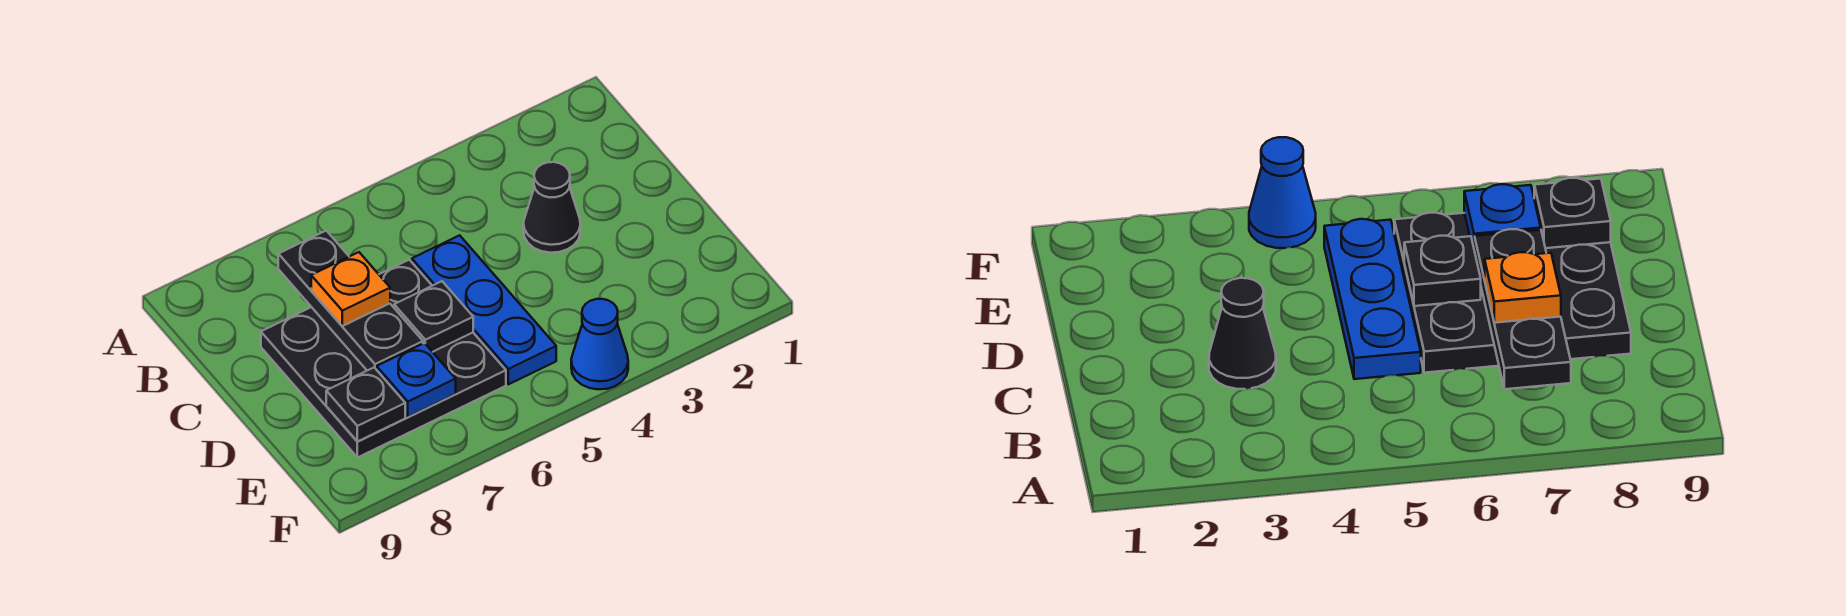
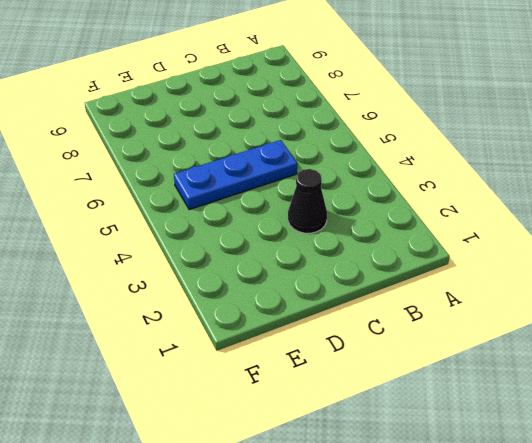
none -> black plate C6:E8 level 1
none -> blue cone F4 level 1

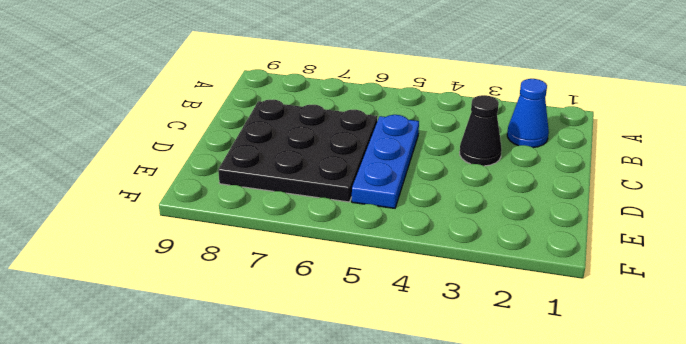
blue cone B2 level 1 -> blue cone F4 level 1
none -> black plate B7:D7 level 2
none -> black plate D6 level 2

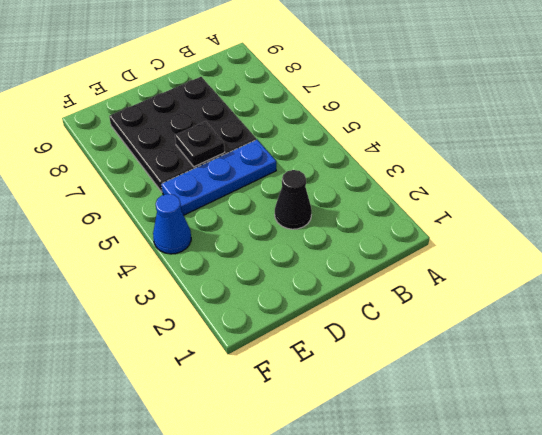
none -> black plate B7:D7 level 2
none -> blue plate E7 level 2

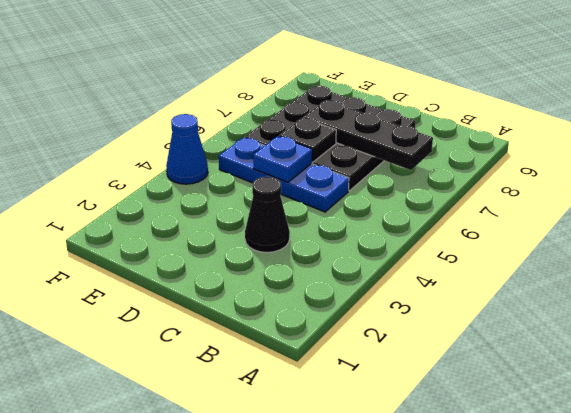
blue plate D5 level 2 -> blue plate E7 level 2
none -> black plate E8 level 2
none -> orange plate C7 level 3

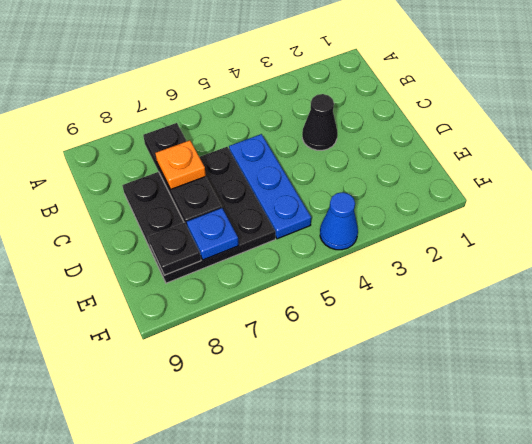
none -> black plate D6 level 2

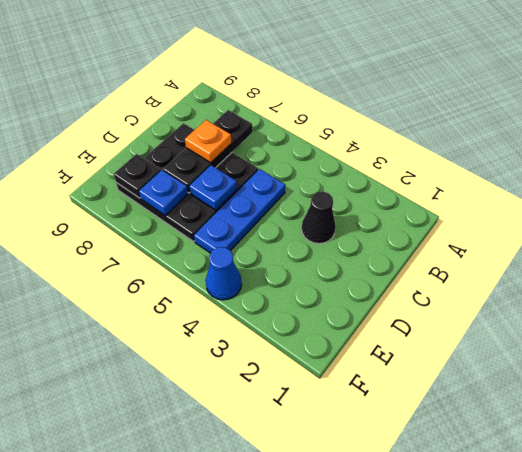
blue plate D6 level 2 -> black plate D6 level 2

